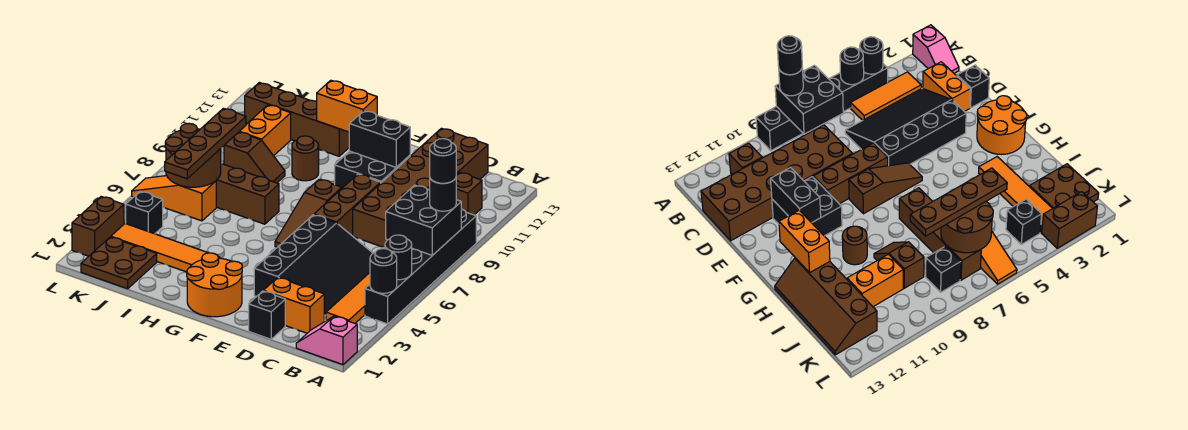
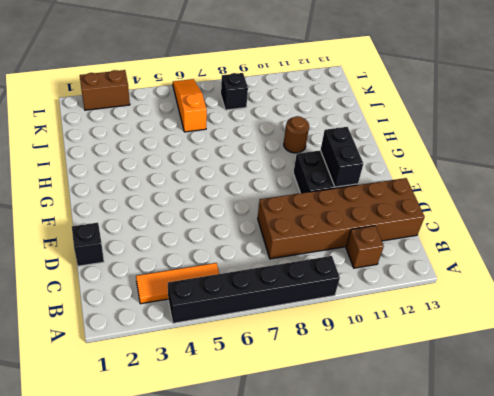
none -> pink slope A1:B1 level 1 top A
none -> orange brick C2:D2 level 1
none -> black slope C3:E6 level 1 top E
none -> brown brick E7:E9 level 1

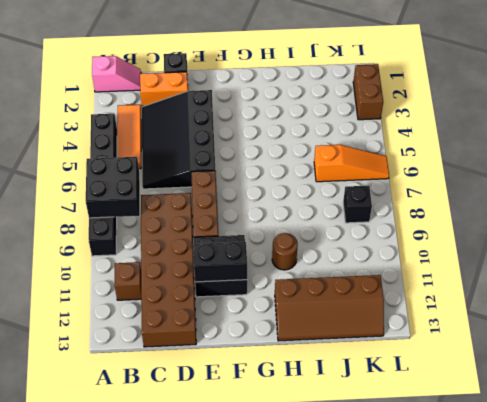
none -> orange round brick F1:G2 level 1
none -> brown slope F6:F8 level 1 top 8
none -> orange tile H3:K3 level 1
none -> brown brick H7:K7 level 1

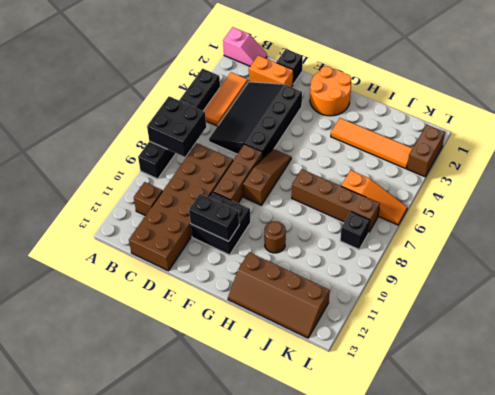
none -> brown slope I9:J9 level 1 top J
none -> brown plate J1:K2 level 1
none -> orange brick J10:J11 level 1
none -> black brick K4 level 1

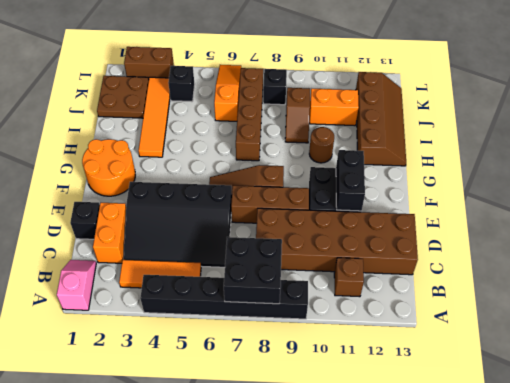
none -> black round brick A4 level 2
none -> black round brick A5 level 2
none -> orange brick G12:H12 level 2
none -> brown round brick J6:K7 level 2

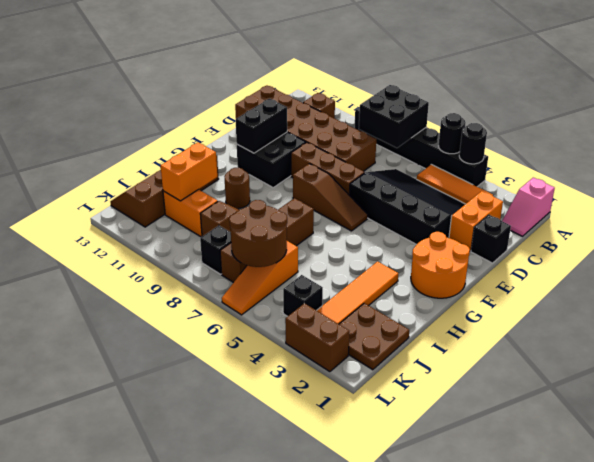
orange brick I11:J11 level 2 -> orange brick G12:H12 level 2
none -> black round brick A8 level 3
none -> brown plate J5:J8 level 3
none -> black round brick A8 level 4

